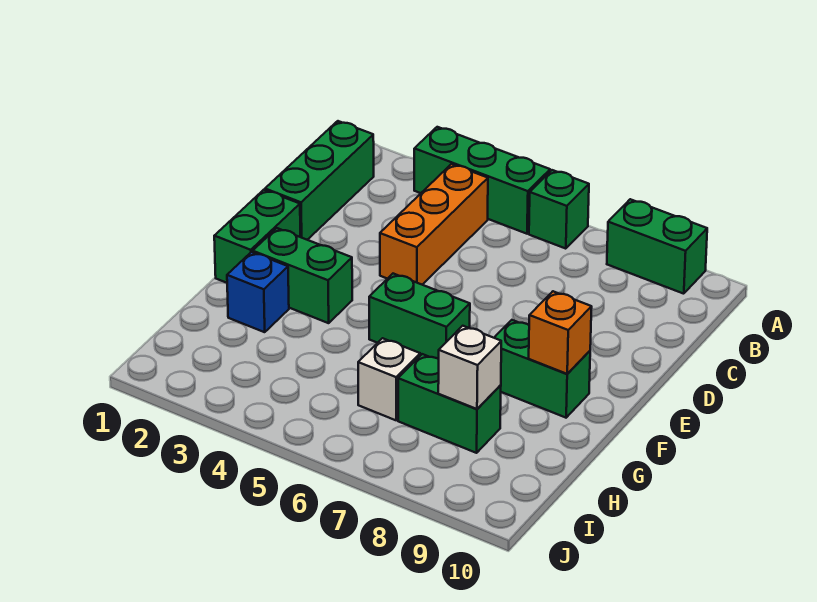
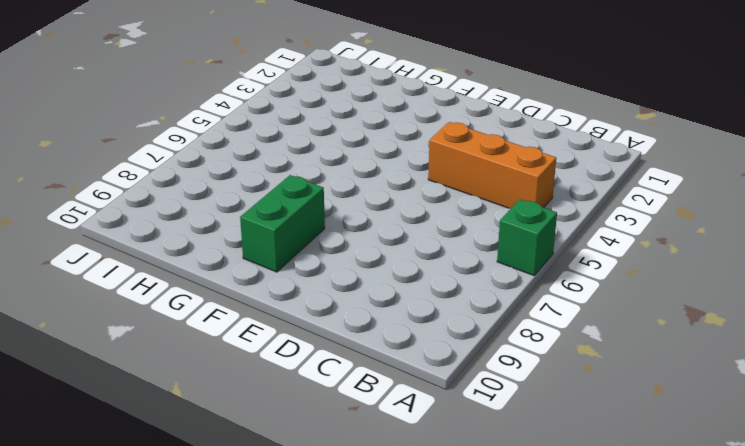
none -> green brick A3:A5 level 1
none -> green brick A8:A9 level 1
none -> green brick B1:D1 level 1

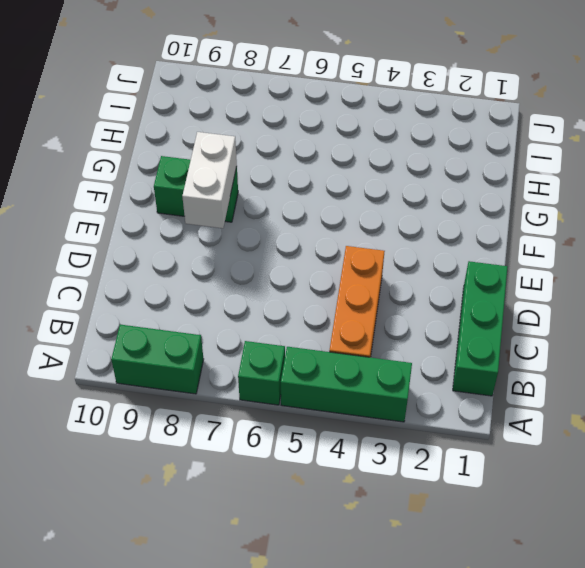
white brick E8:F8 level 2 -> none
none -> green brick E1:F1 level 1
none -> green brick F2:F3 level 1
none -> green brick F5:F6 level 1

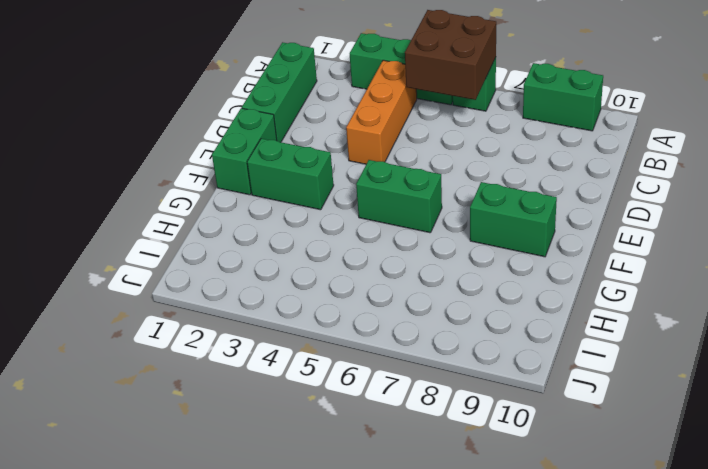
brown brick A5:B6 level 2 -> none
none -> blue brick G2 level 1
none -> white brick H6 level 1
none -> green brick H7:H8 level 1

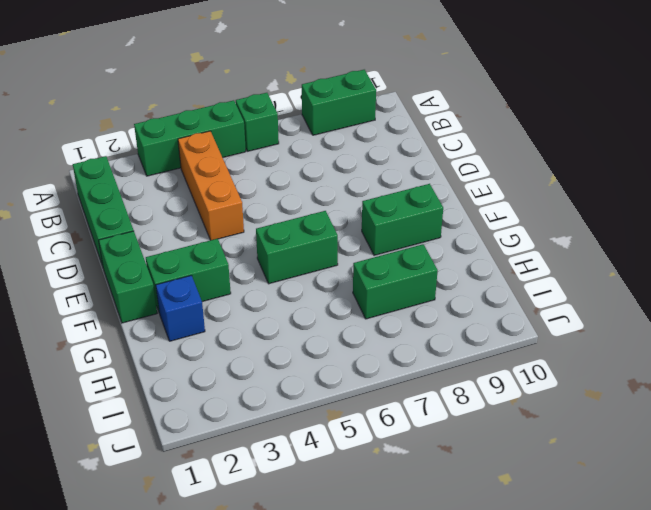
none -> white brick H6 level 1
none -> orange brick F9 level 2
none -> white brick H8 level 2

